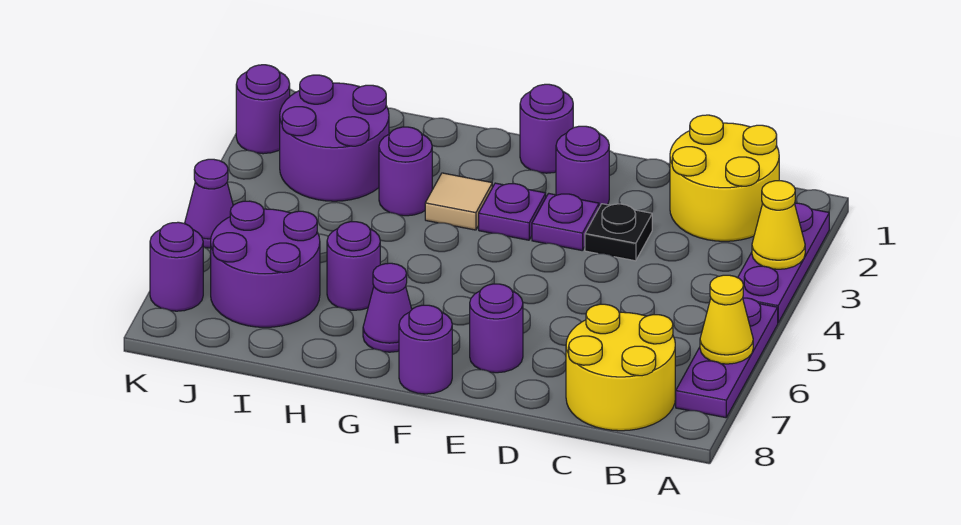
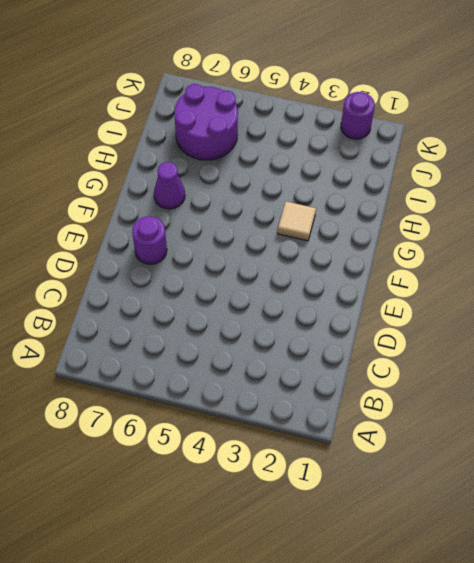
none -> purple plate A2:A4 level 1
none -> purple plate A5:A7 level 1
none -> yellow round brick B1:C2 level 1

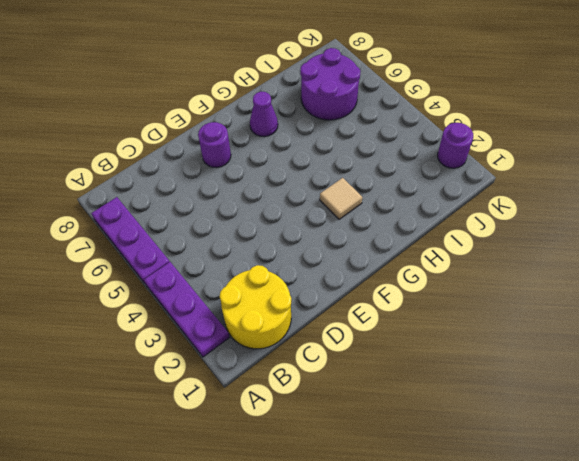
none -> yellow round brick B7:C8 level 1
none -> black plate D3 level 1
none -> purple round brick E2 level 1

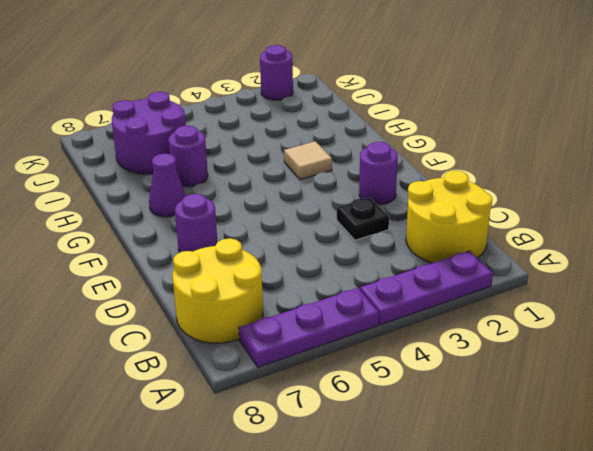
none -> purple plate E3 level 1
none -> purple round brick F1 level 1
none -> purple plate F3 level 1

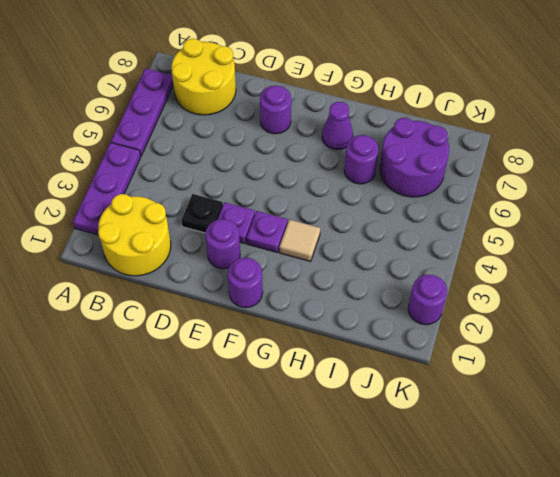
none -> purple round brick F8 level 1
none -> purple round brick H3 level 1
none -> purple round brick I2:J3 level 1

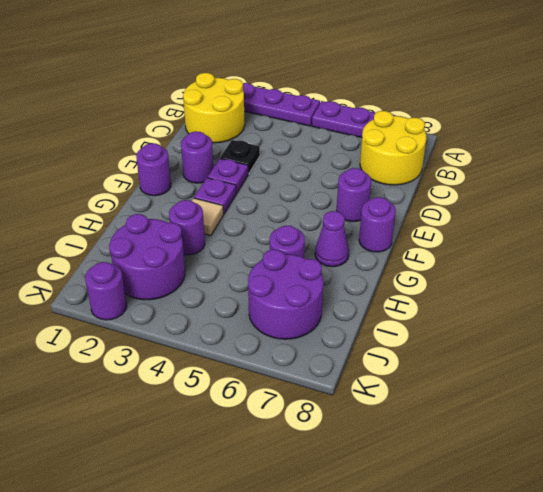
none -> purple cone K5 level 1
none -> purple round brick K7 level 1
none -> yellow cone A3 level 2

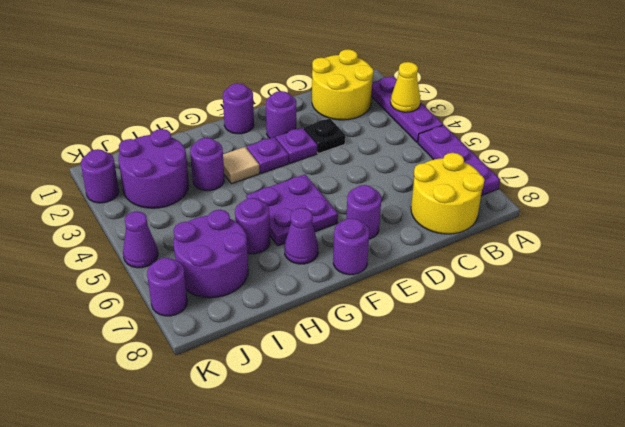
purple plate F5:G6 level 1 -> none
none -> yellow cone A6 level 2

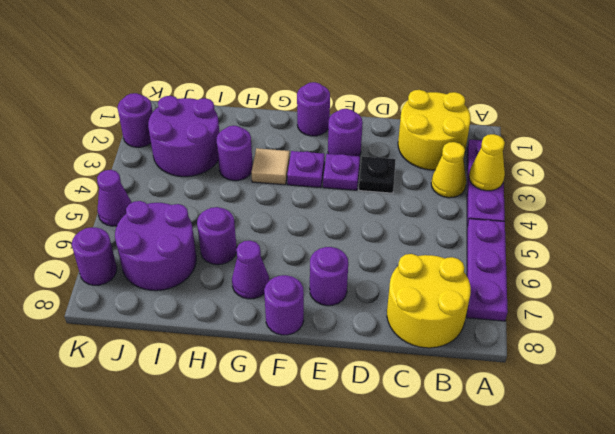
yellow cone B3 level 1 -> yellow cone A6 level 2

